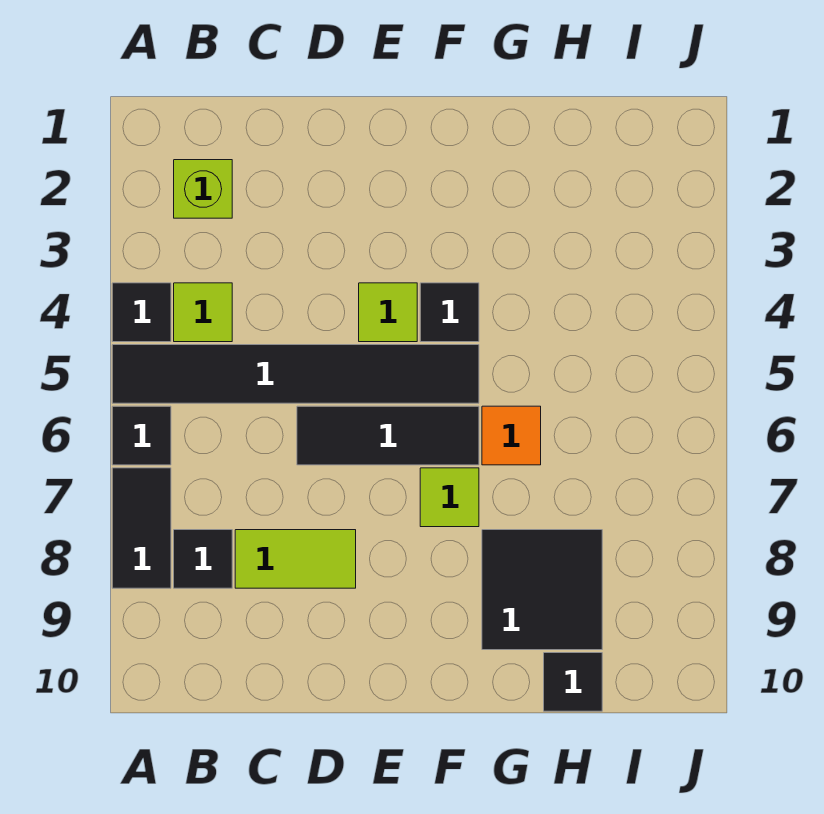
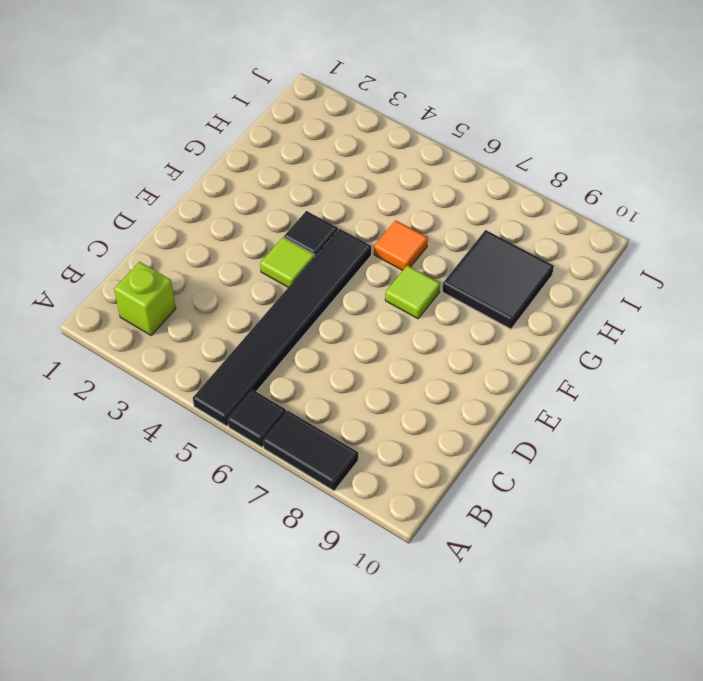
none -> black tile A4 level 1
none -> lime tile B4 level 1
none -> black tile B8 level 1

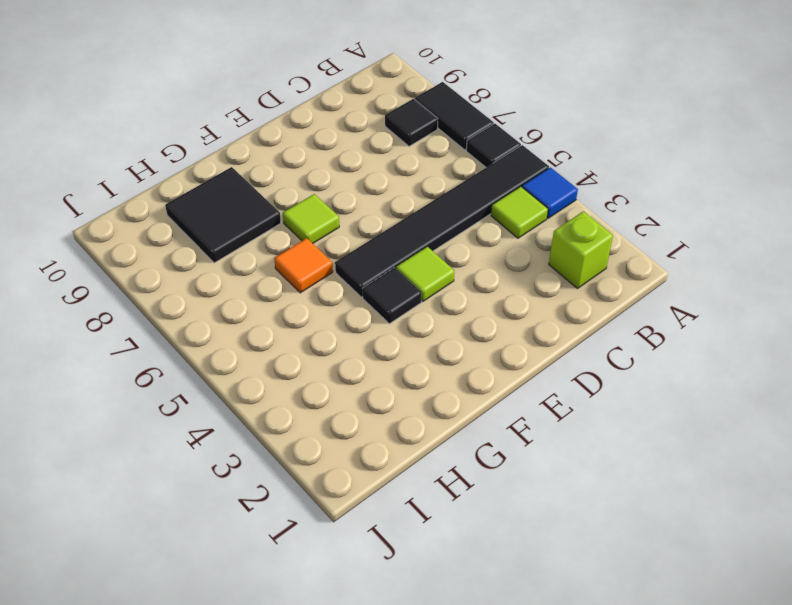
blue tile A4 level 1 -> black tile A4 level 1
none -> lime tile C8:D8 level 1
none -> black tile D6:F6 level 1
none -> black tile H10 level 1

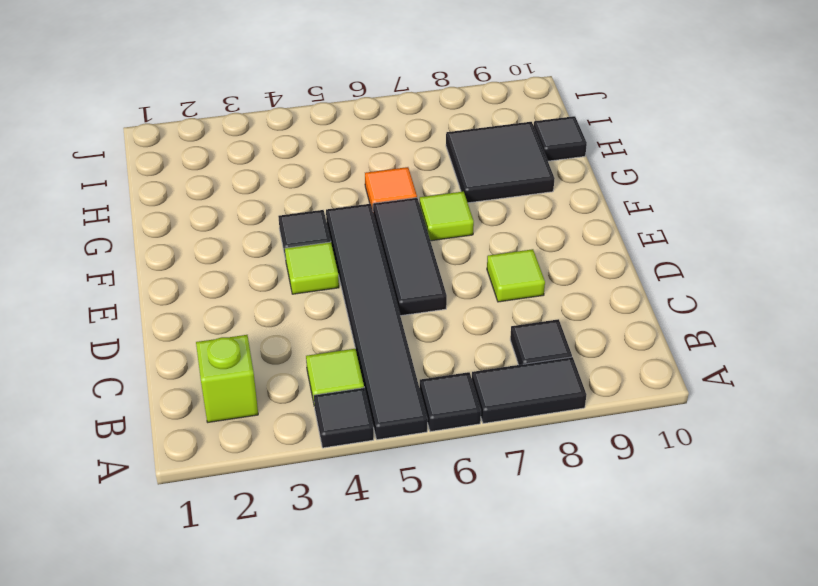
lime tile D8 level 1 -> lime tile C8:D8 level 1

